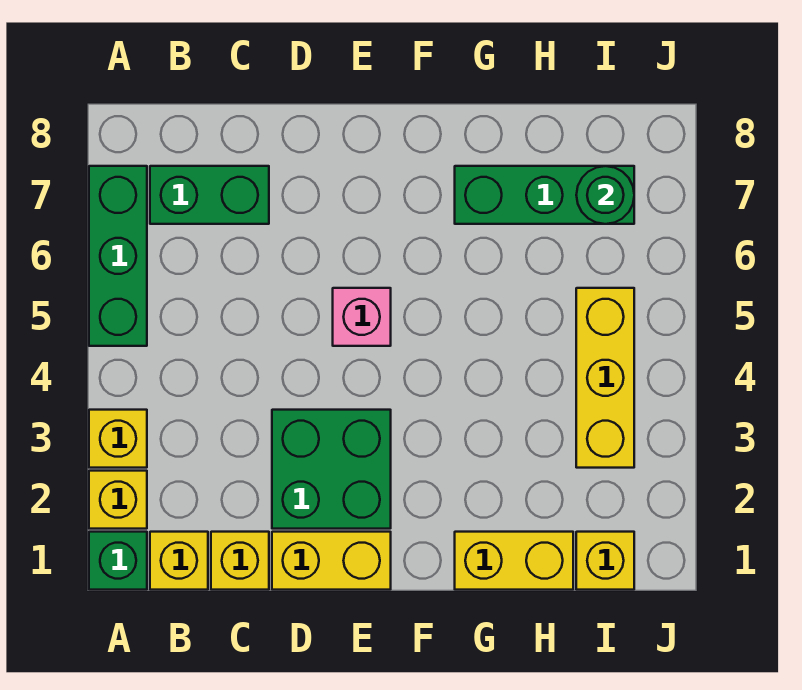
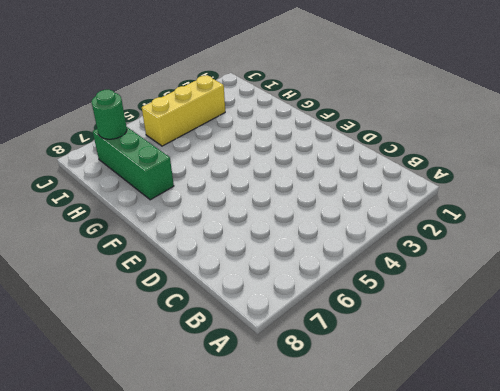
none -> green brick A1 level 1
none -> yellow brick A2 level 1
none -> yellow brick A3 level 1

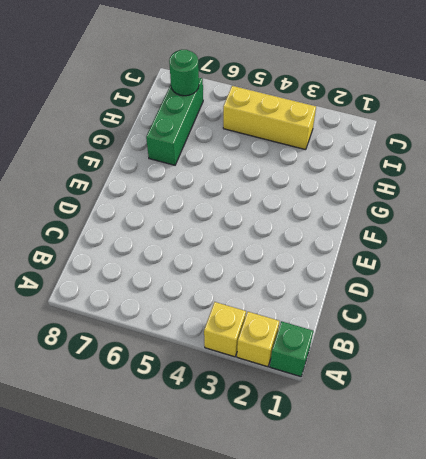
none -> green brick A5:A7 level 1
none -> yellow brick B1 level 1
none -> green brick B7:C7 level 1

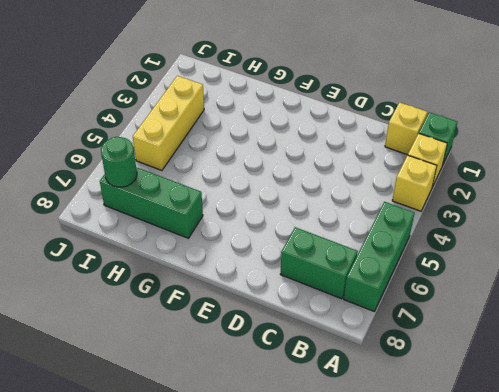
none -> yellow brick C1 level 1
none -> yellow brick D1:E1 level 1
none -> green brick D2:E3 level 1

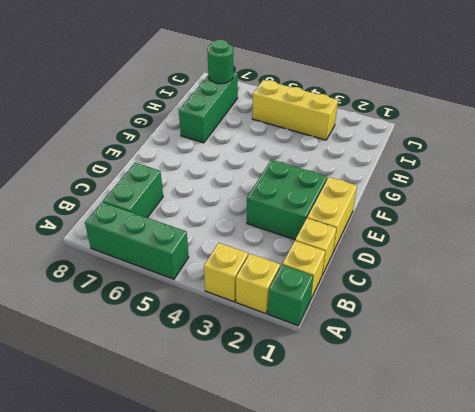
none -> pink brick E5 level 1
none -> yellow brick G1:H1 level 1
none -> yellow brick I1 level 1

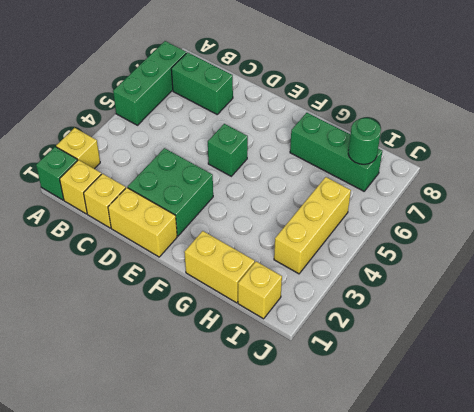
green brick E5 level 1 -> pink brick E5 level 1
none -> yellow brick A3 level 1

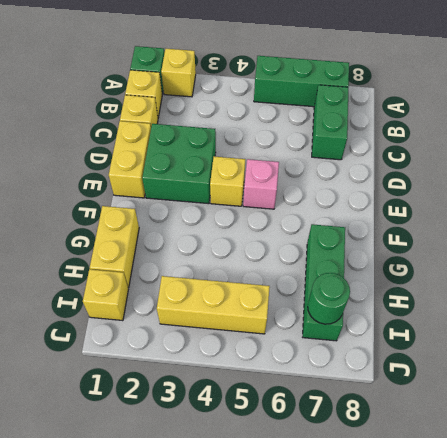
yellow brick E4 level 1 -> yellow brick A3 level 1

